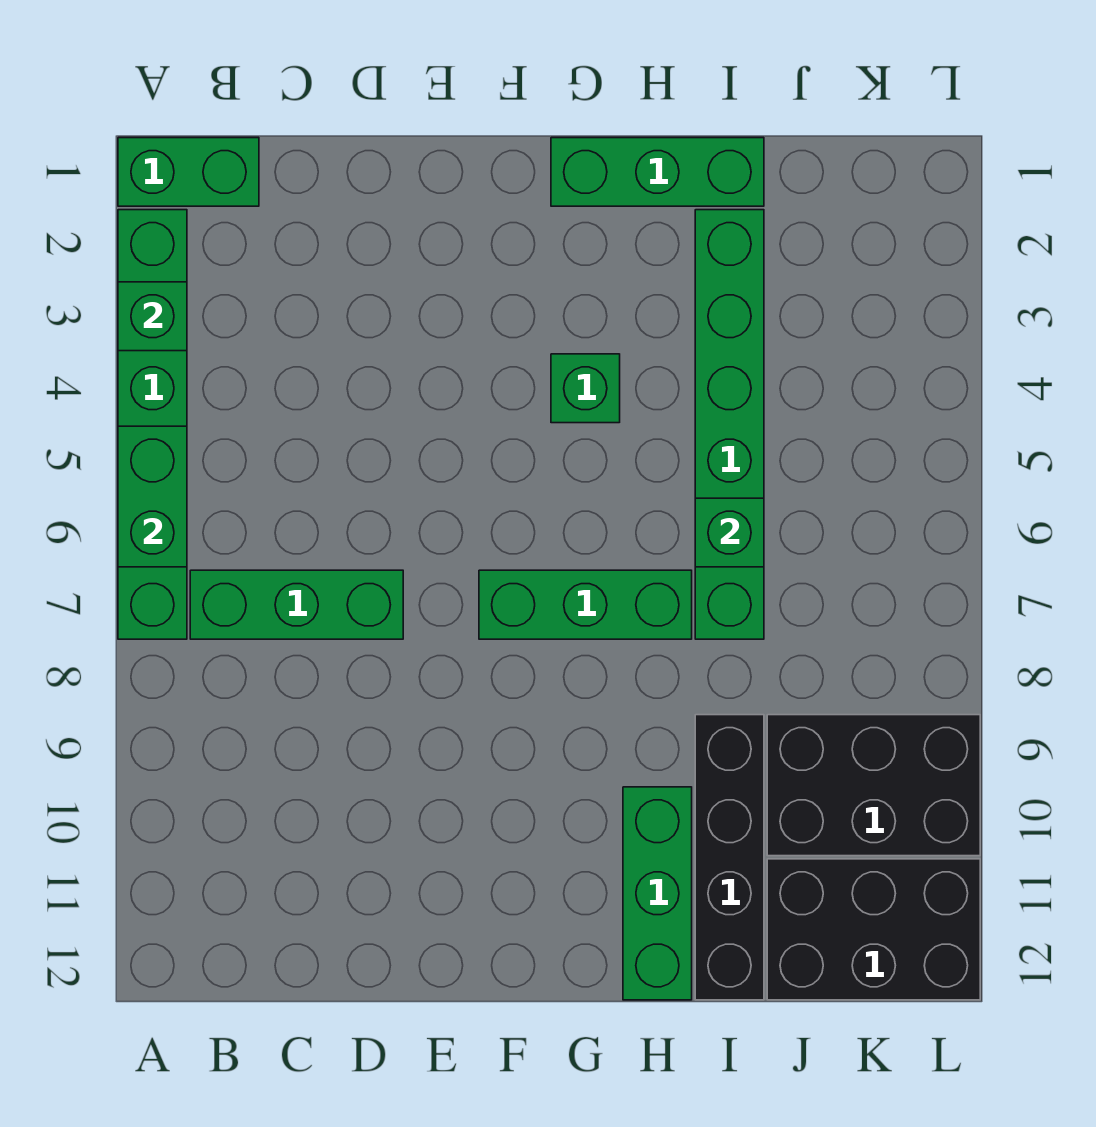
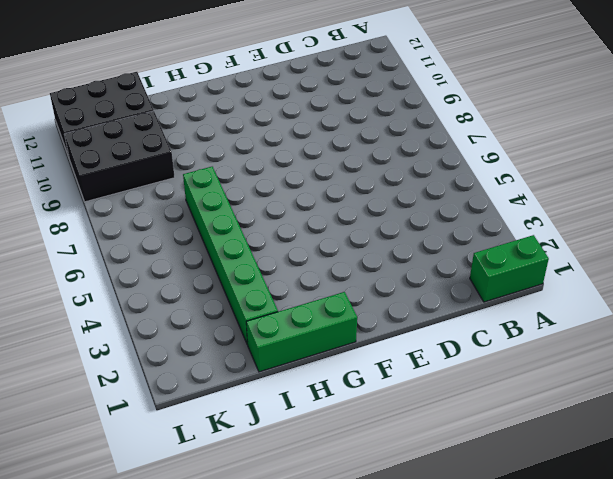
none -> green brick A2:A7 level 1
none -> green brick B7:D7 level 1
none -> green brick F7:H7 level 1

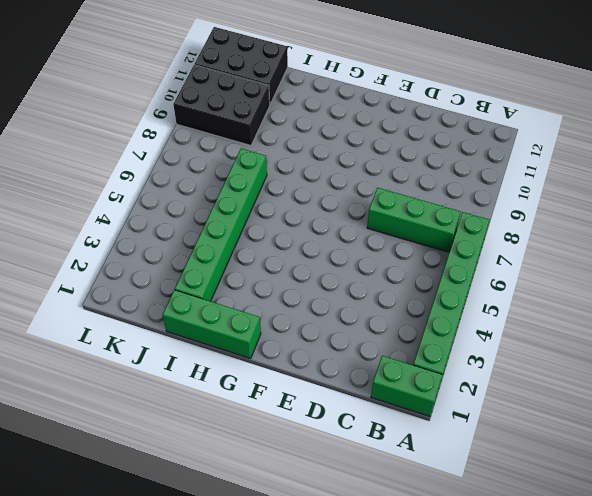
none -> green brick F7:H7 level 1
none -> green brick G4 level 1
none -> green brick H10:H12 level 1

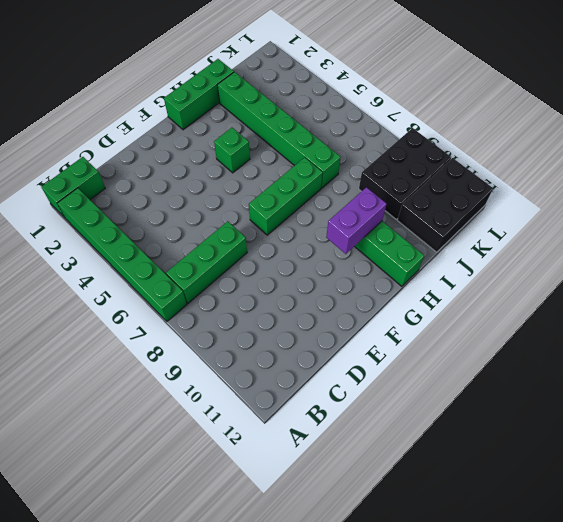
purple brick G10:H10 level 2 -> none
none -> black brick I9:I12 level 1
none -> green brick A3 level 2
none -> green brick A5:A6 level 2

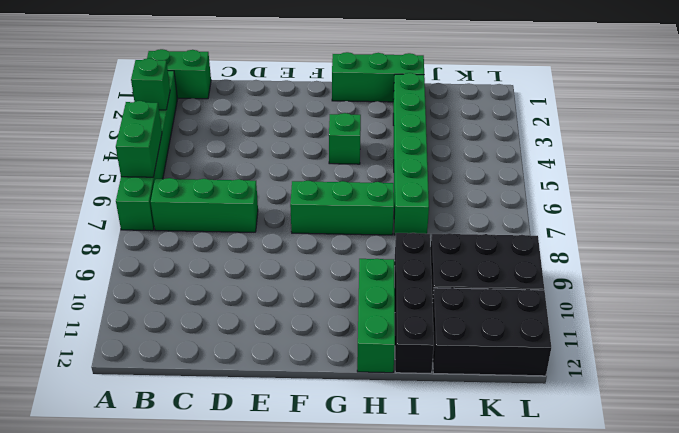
none -> green brick I6 level 2

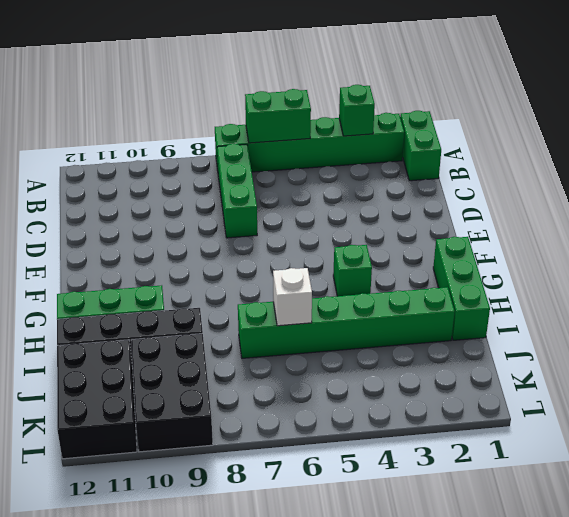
white brick I6 level 2 -> green brick I6 level 2
none -> green brick F7:H7 level 1

